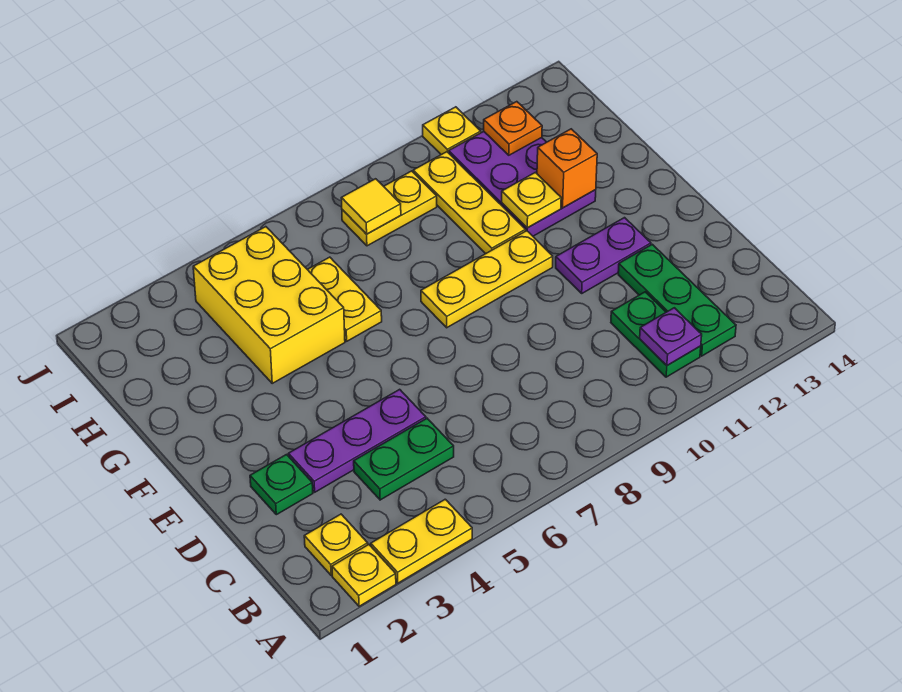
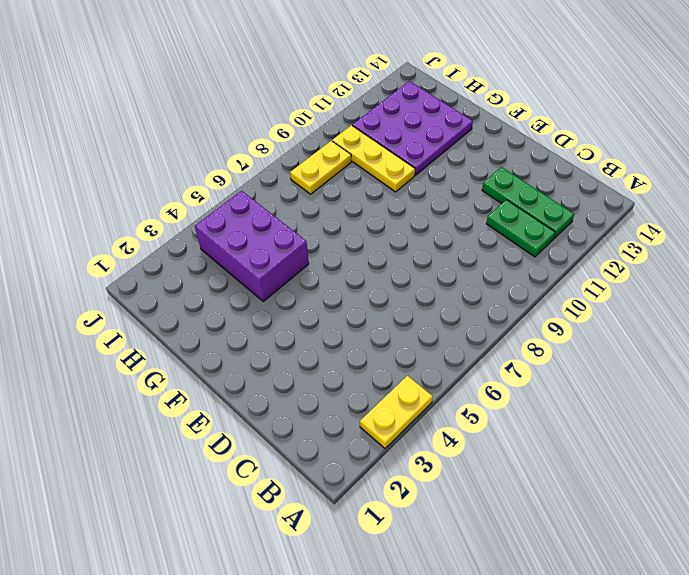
purple brick G4:I5 level 1 -> yellow brick G4:I5 level 1
purple plate G11:I13 level 1 -> purple plate G11:I12 level 1
none -> yellow plate A2 level 1
none -> yellow plate B2 level 1
none -> green plate C4:C5 level 1

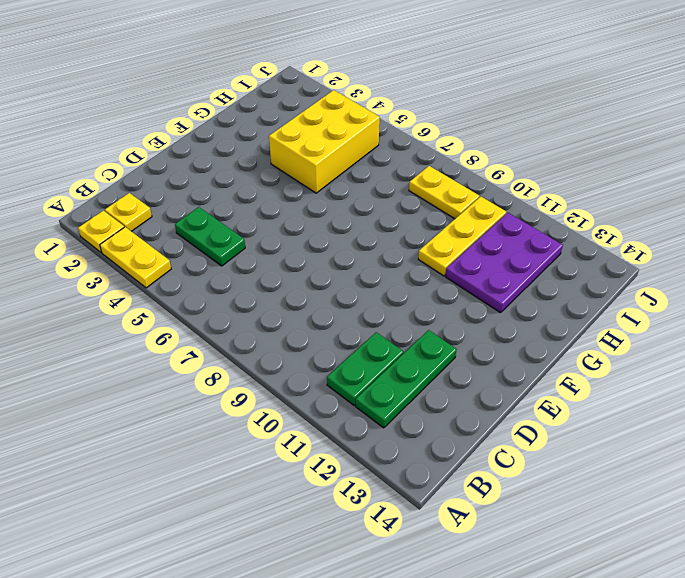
none -> green plate D2 level 1
none -> purple plate D3:D5 level 1
none -> purple plate E11:E12 level 1

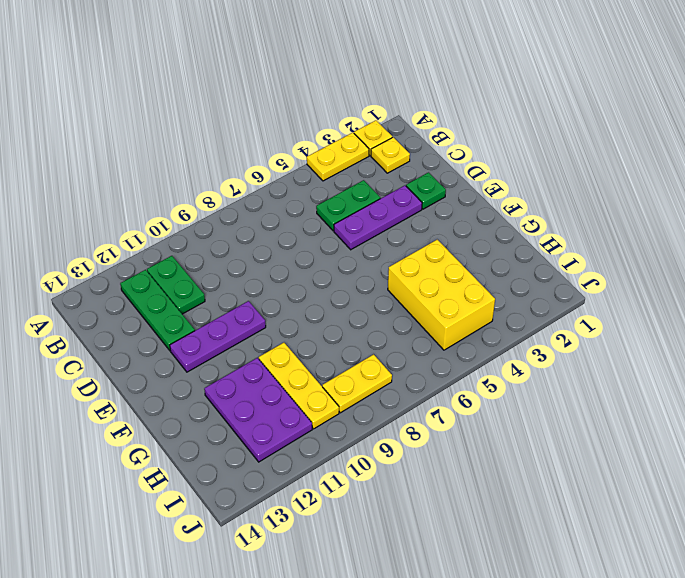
purple plate E10:E12 level 1 -> purple plate E11:E12 level 1
none -> yellow plate F8:F10 level 1
none -> yellow plate G6:H6 level 1
none -> yellow plate J11 level 1

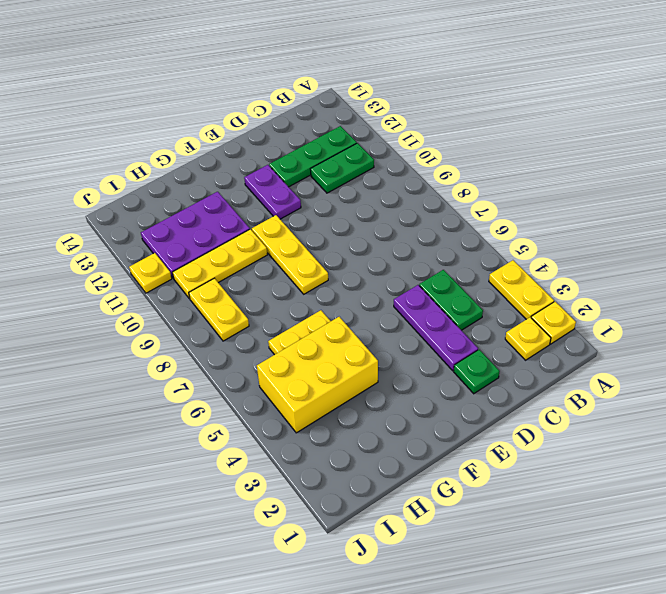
none -> purple plate B11 level 2
none -> yellow plate G11 level 2
none -> orange brick G12 level 2

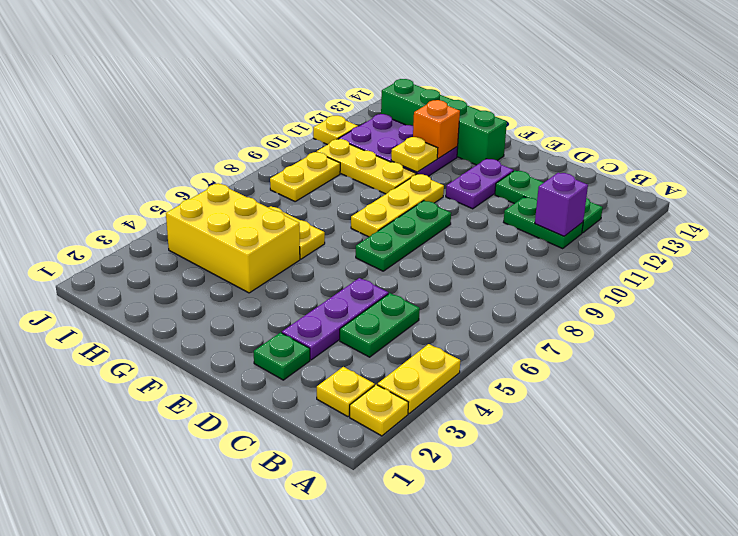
purple brick B11 level 2 -> purple plate B11 level 2
green plate E7:E9 level 1 -> none
green brick F13:I13 level 1 -> none
none -> yellow tile I8 level 2
none -> orange plate I12 level 2

